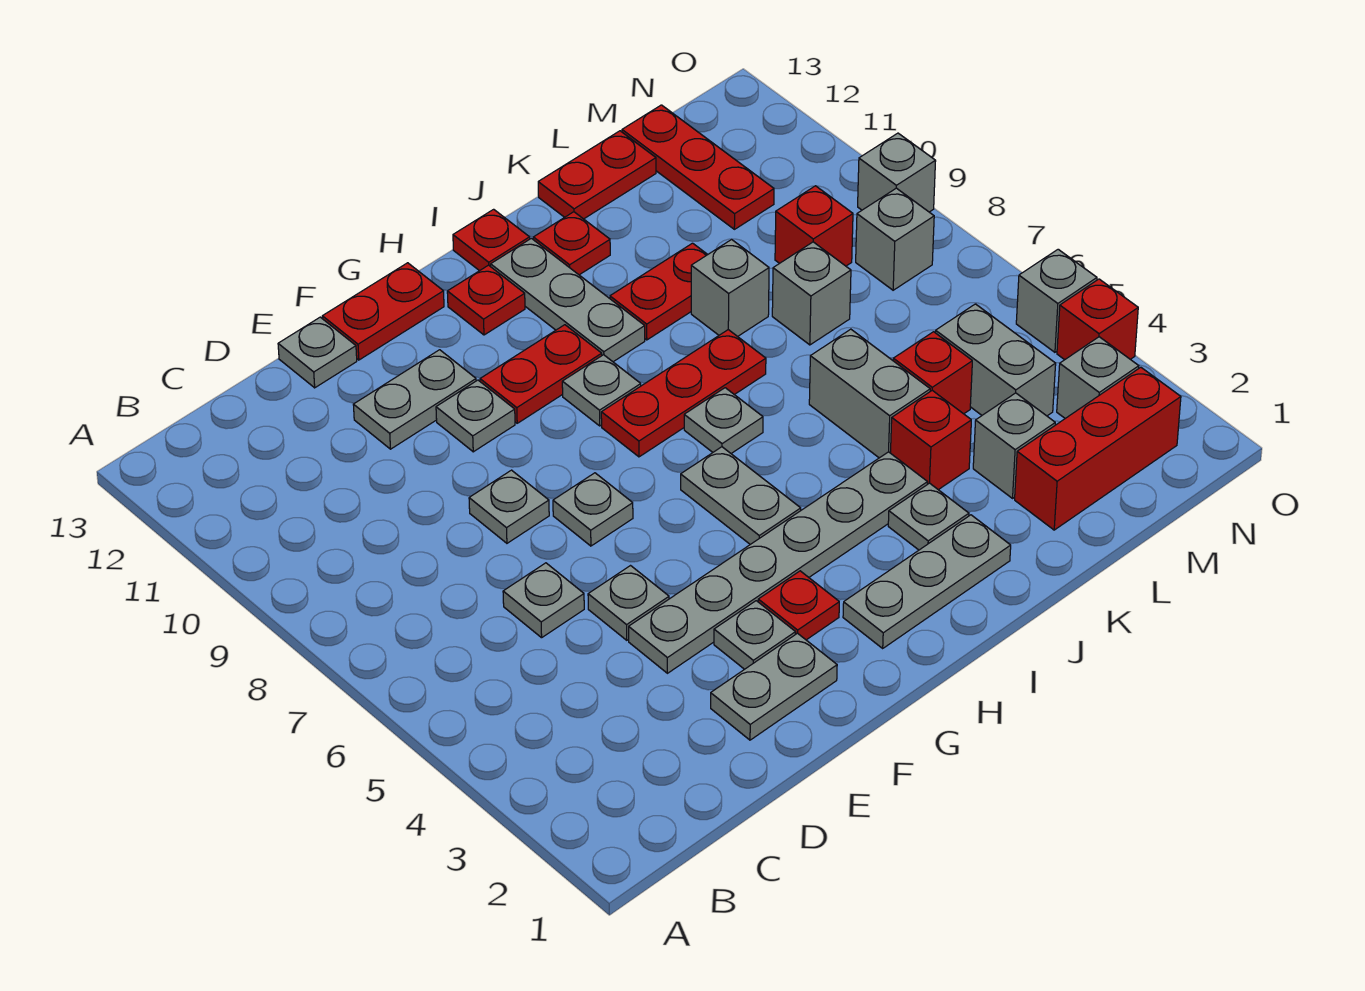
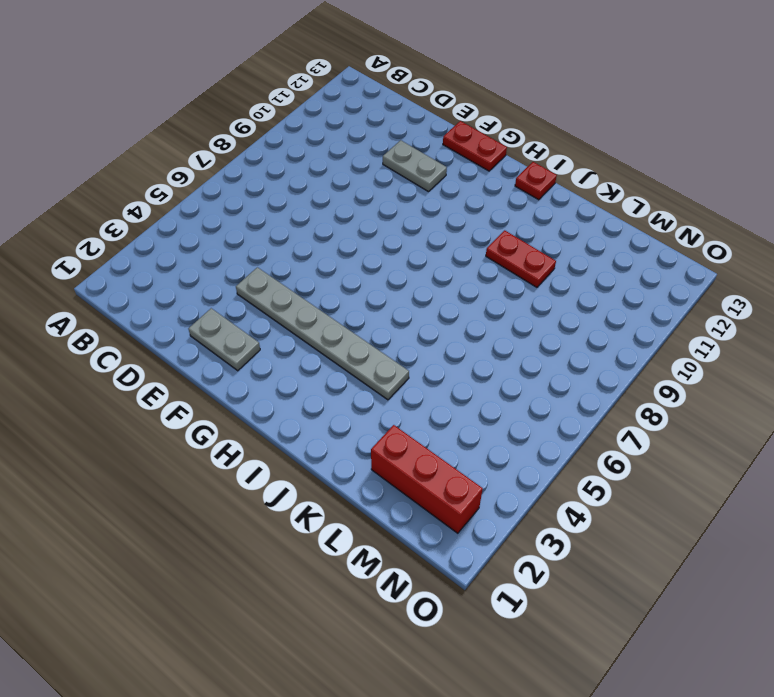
none -> grey plate D6 level 1
none -> grey plate E5 level 1
none -> grey plate E8 level 1
none -> grey plate E13 level 1

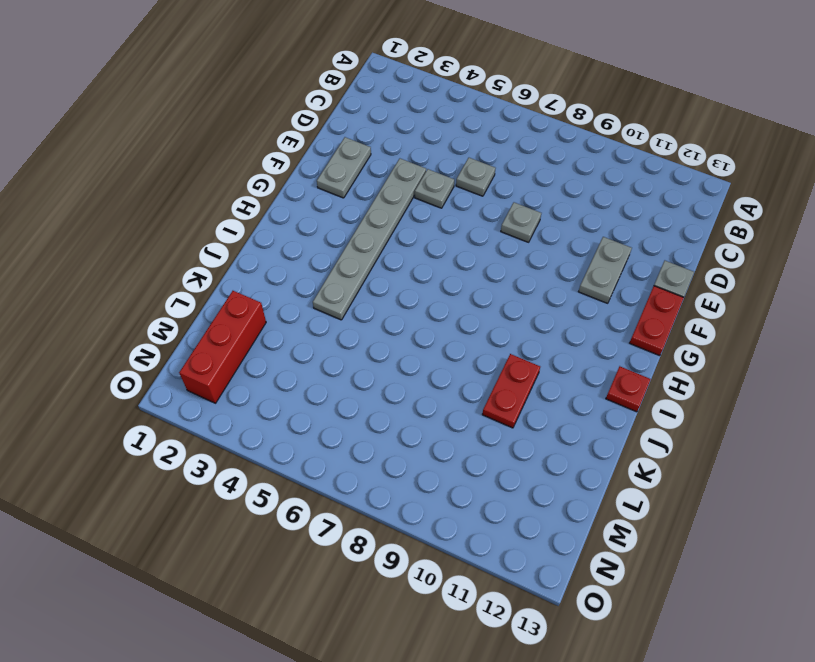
none -> grey plate F3 level 1
none -> grey plate F7 level 1
none -> grey plate F10 level 1
none -> red plate G3 level 1

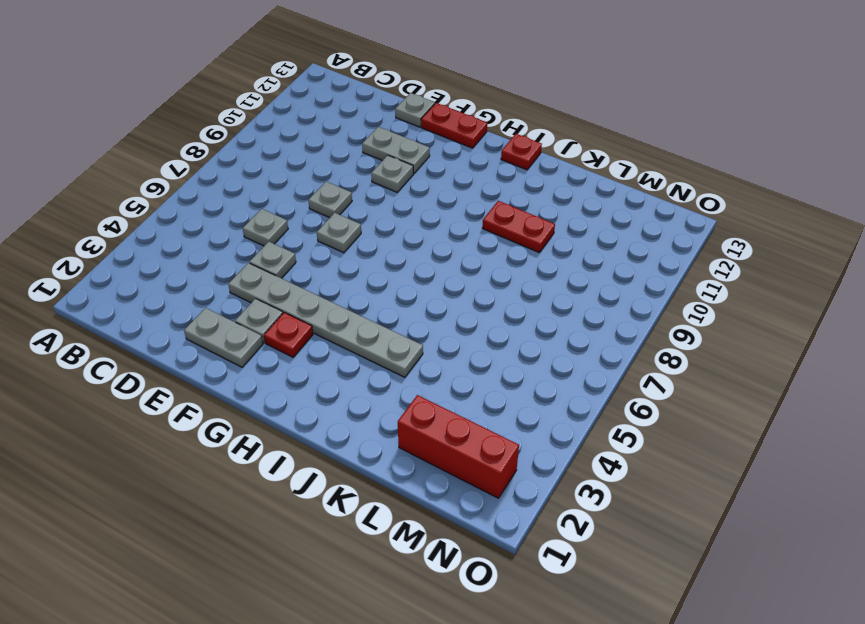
none -> red plate G10:H10 level 1
none -> grey plate H2:J2 level 1
none -> grey plate H5:H6 level 1
none -> red plate H8:J8 level 1

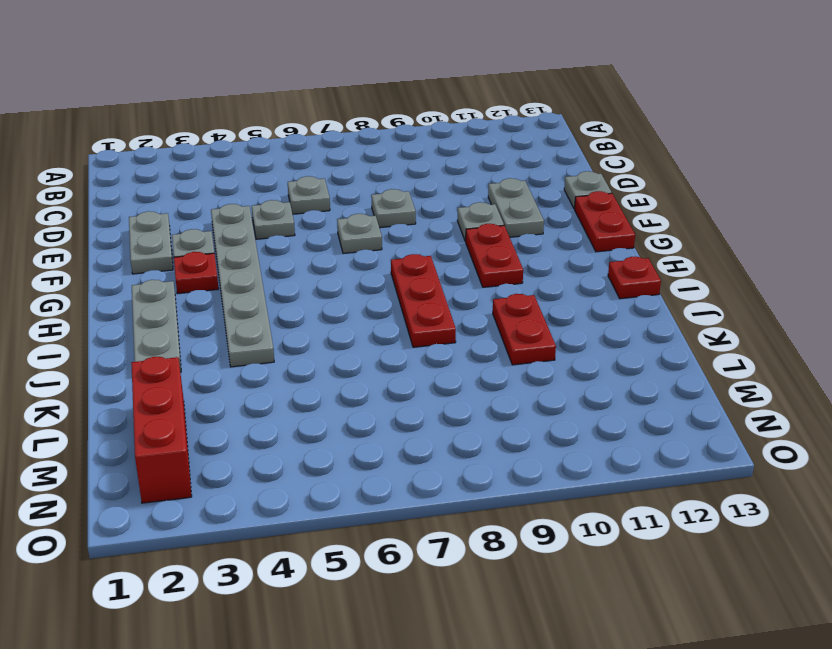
none -> grey plate H5:H6 level 1
none -> grey plate H9 level 1
none -> red plate H12 level 1
none -> grey plate I7 level 1

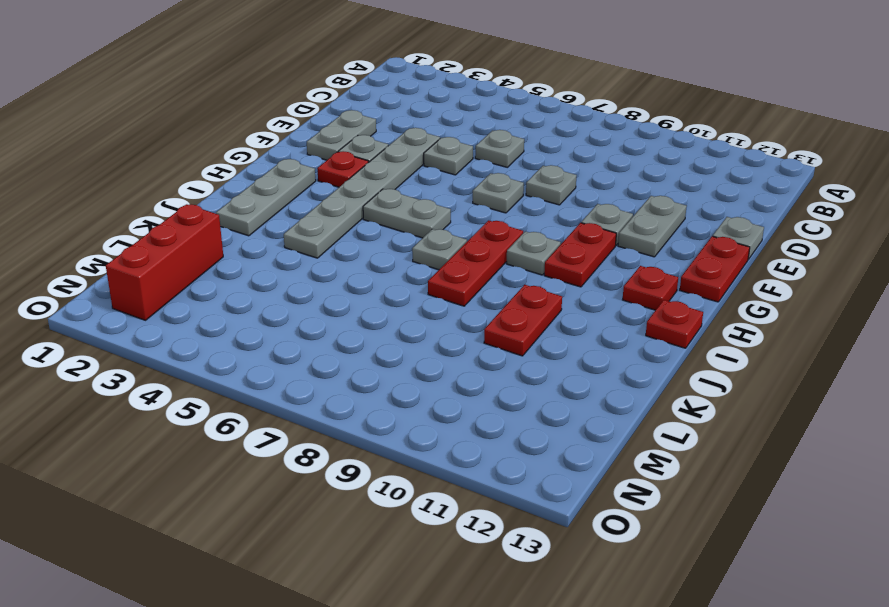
none -> grey plate I10:I12 level 1
none -> grey plate J3 level 1
none -> red plate J12 level 1
none -> red brick K4 level 1

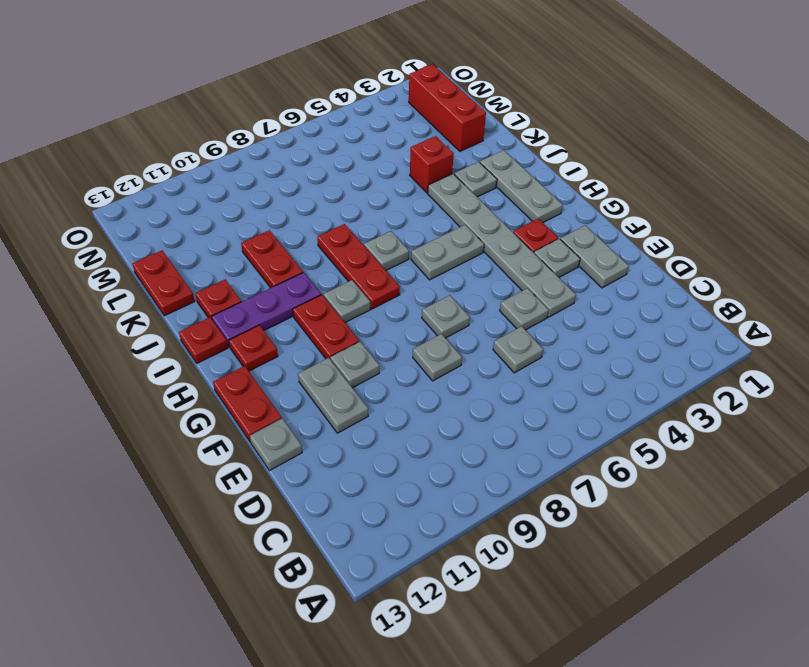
purple plate I10:I12 level 1 -> grey plate I10:I12 level 1
none -> grey brick K5:K6 level 1
none -> grey brick K9 level 1
none -> grey brick L3 level 1
none -> red brick L5 level 1

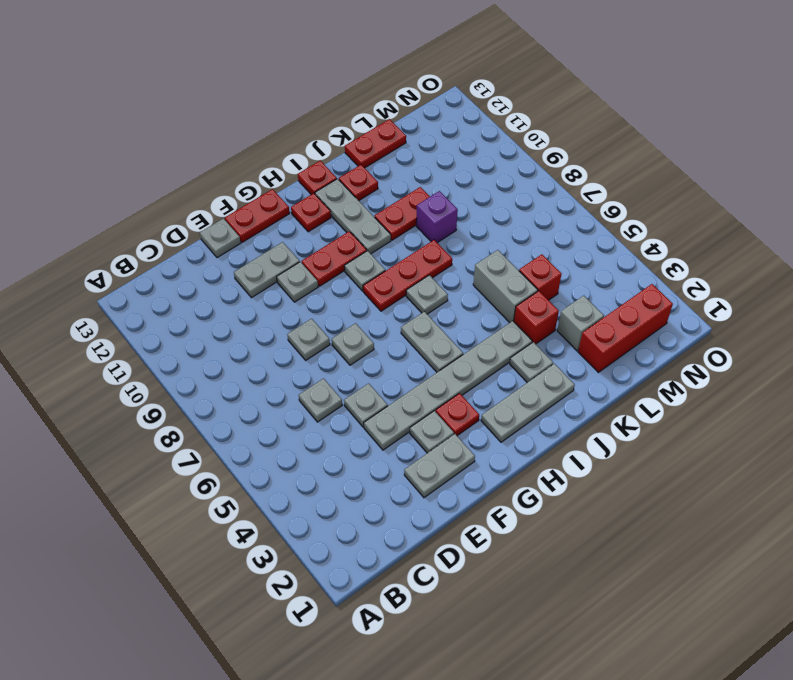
purple brick K9 level 1 -> grey brick K9 level 1
none -> grey brick L8 level 1
none -> grey brick M4:M5 level 1
none -> red brick M9 level 1
none -> red plate M11:M13 level 1

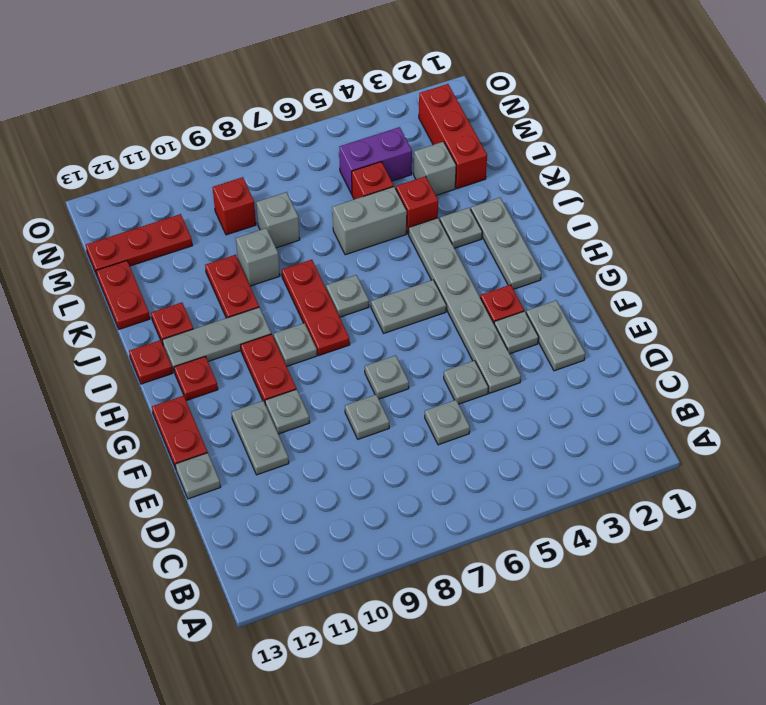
purple brick M4:M5 level 1 -> grey brick M4:M5 level 1
none -> grey brick N3 level 1
none -> grey brick N8 level 1
none -> red brick O4 level 1
none -> grey brick O5 level 1

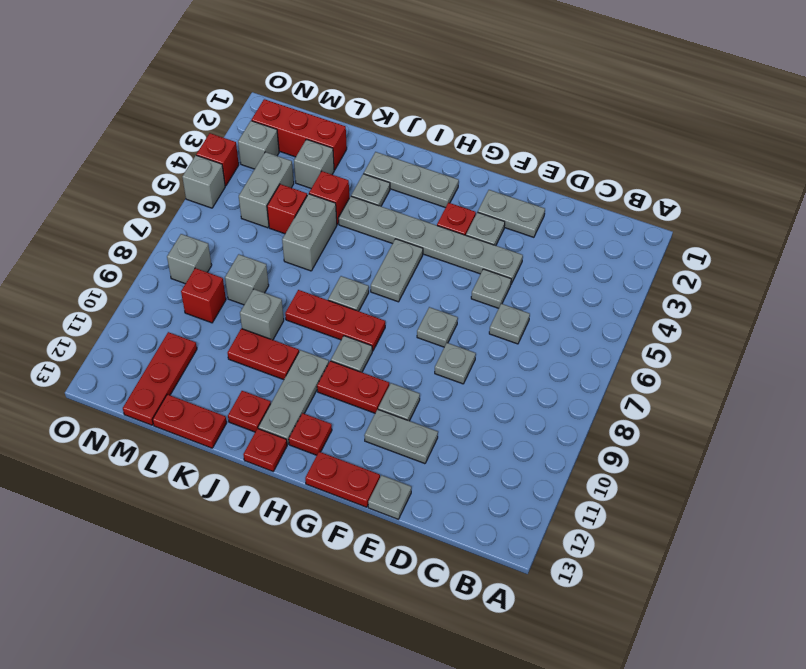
none -> grey brick O9 level 1

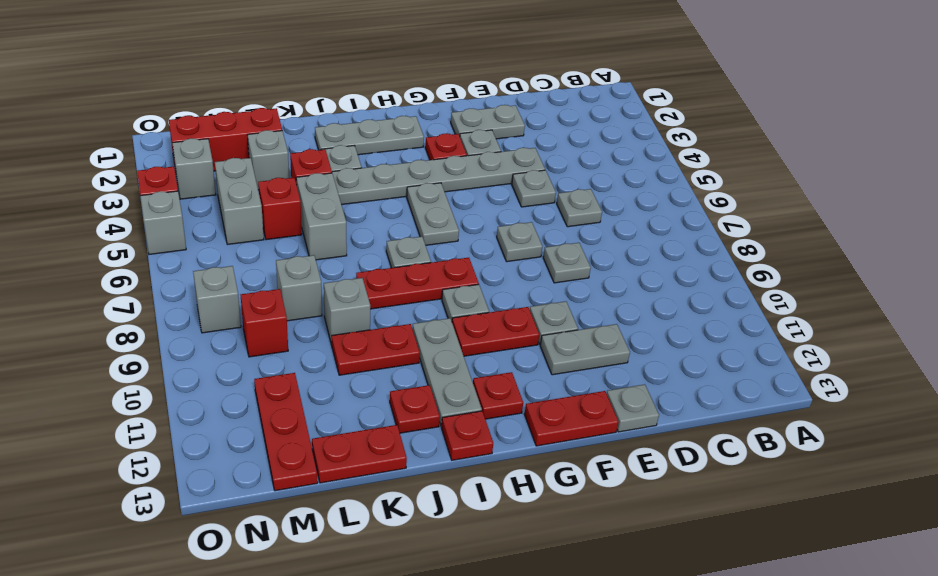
none -> grey brick O9 level 1

